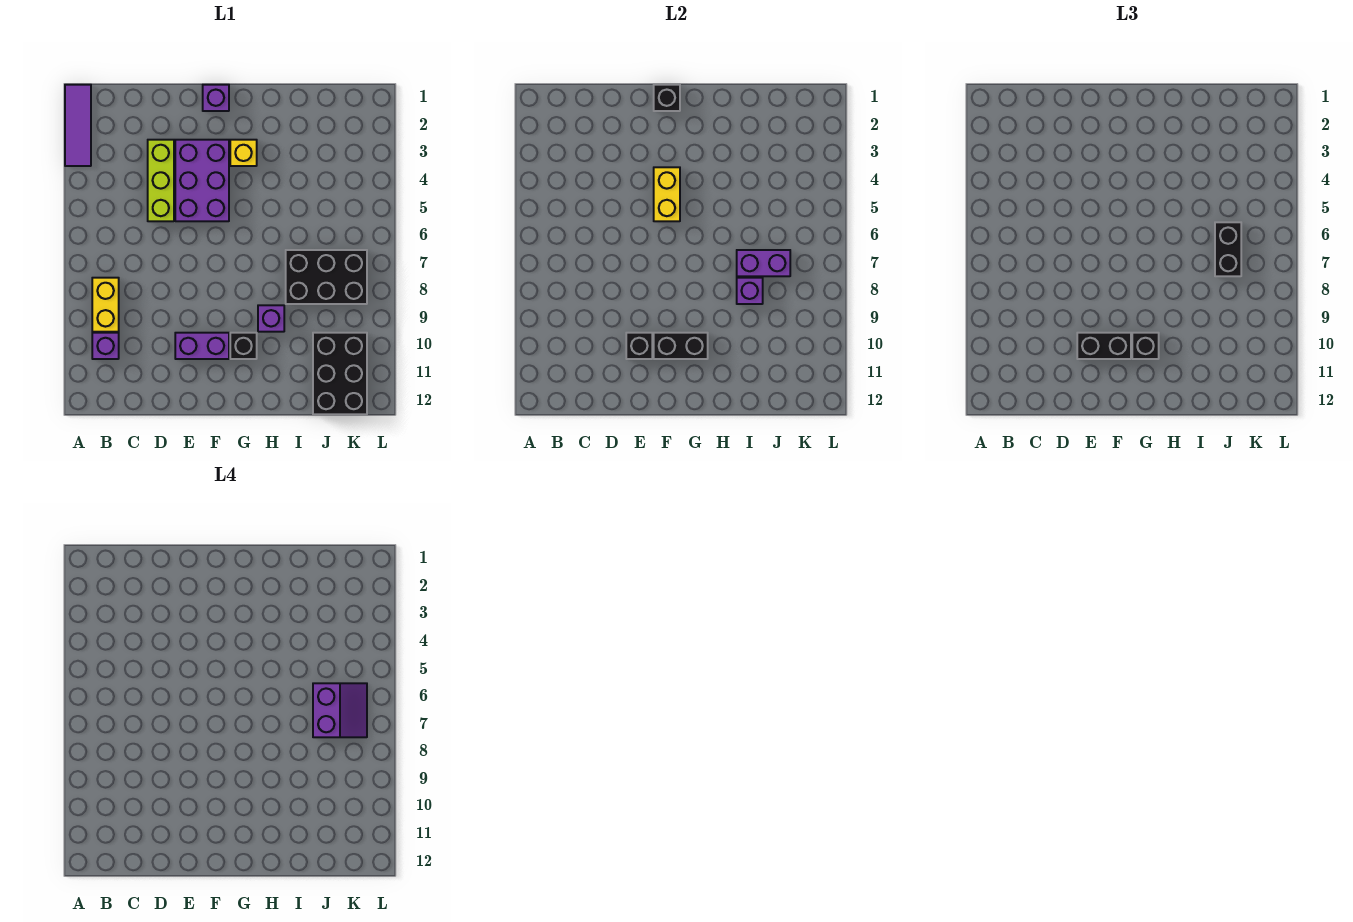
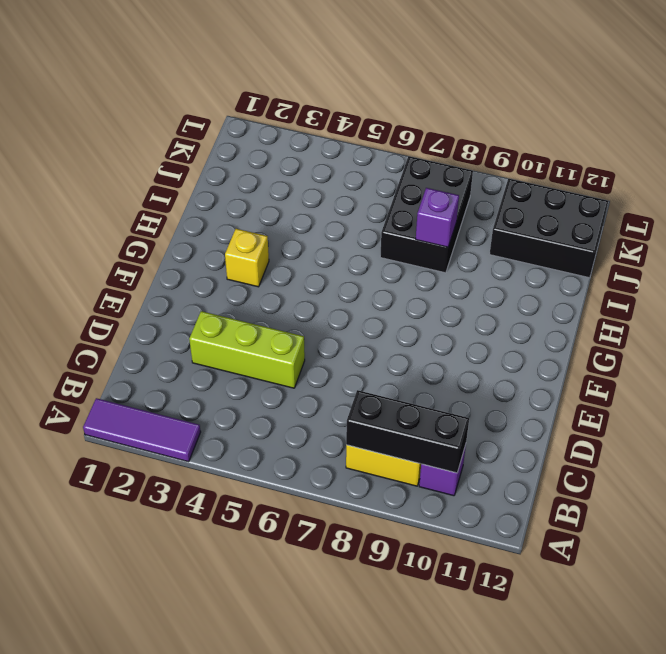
black brick B8:B10 level 2 -> none
none -> purple brick E3:F5 level 1
none -> purple brick E10:F10 level 1
none -> purple brick F1 level 1

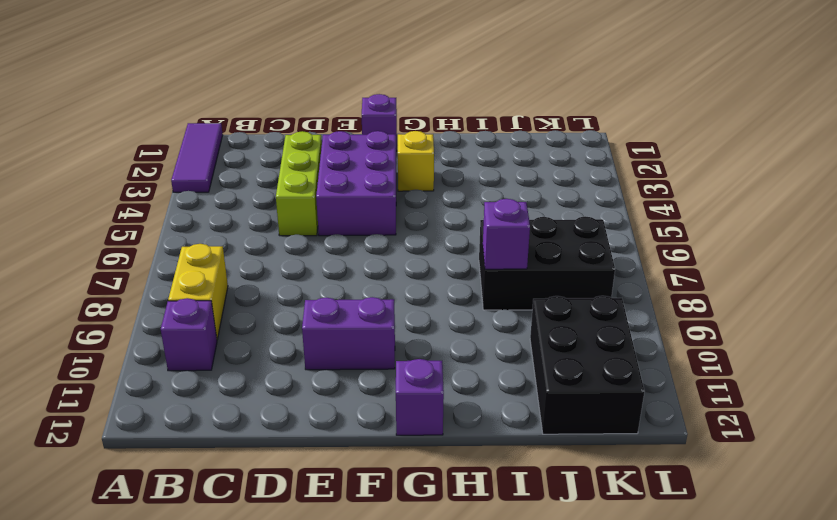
purple brick G12 level 1 -> purple brick H9 level 1
none -> black brick G10 level 1
none -> black brick E10 level 2
none -> black brick F1 level 2

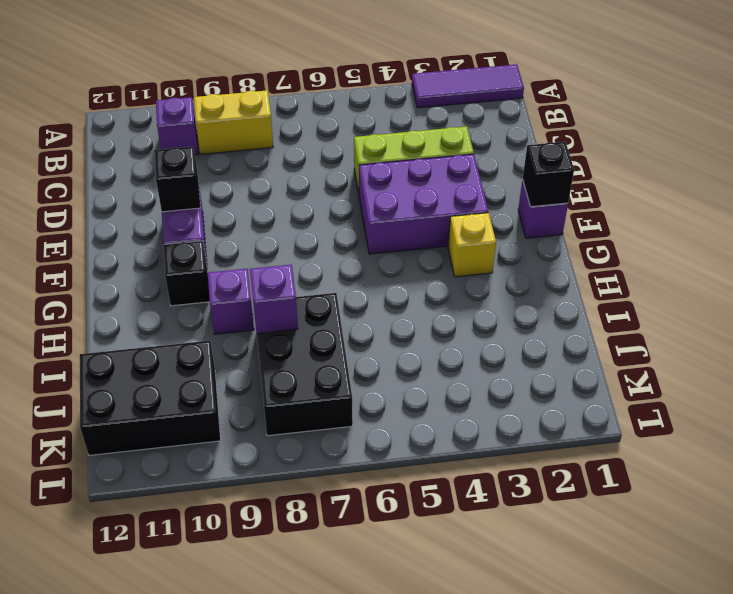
none -> yellow brick F4:F5 level 2
none -> black brick F10:G10 level 2
none -> purple brick I7:J7 level 2

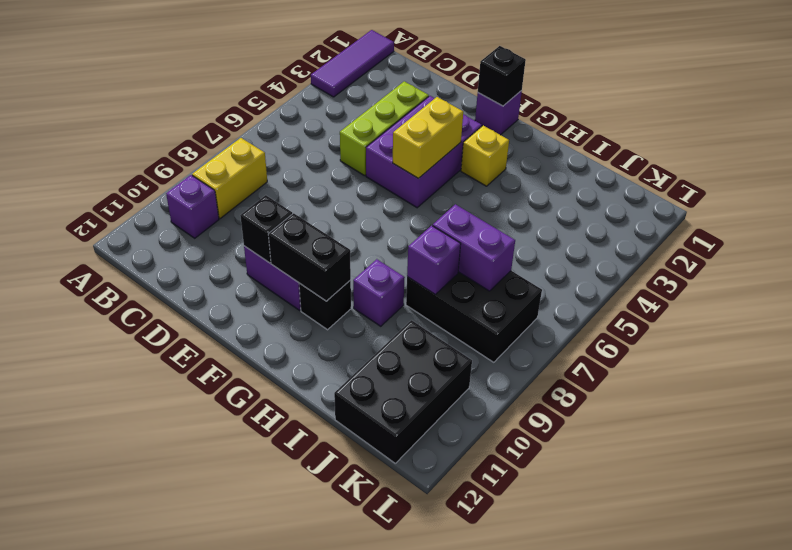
none -> black brick E10:F10 level 3
none -> black brick G10 level 3
none -> black brick J6:J7 level 3

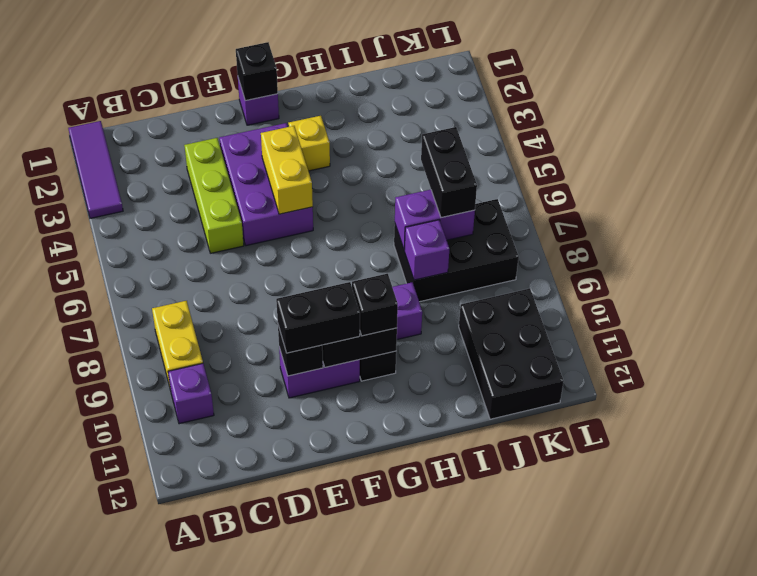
none -> purple slope J6:K7 level 4 top J

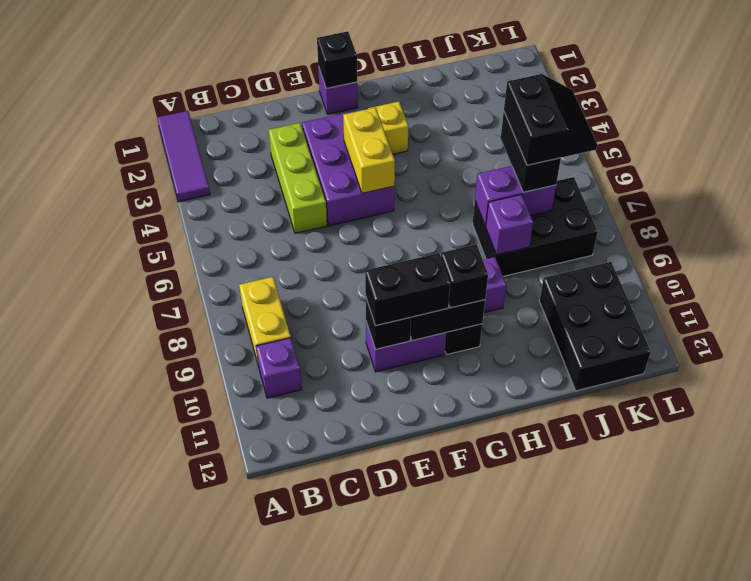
black slope J6:K7 level 4 top J -> purple slope J6:K7 level 4 top J

